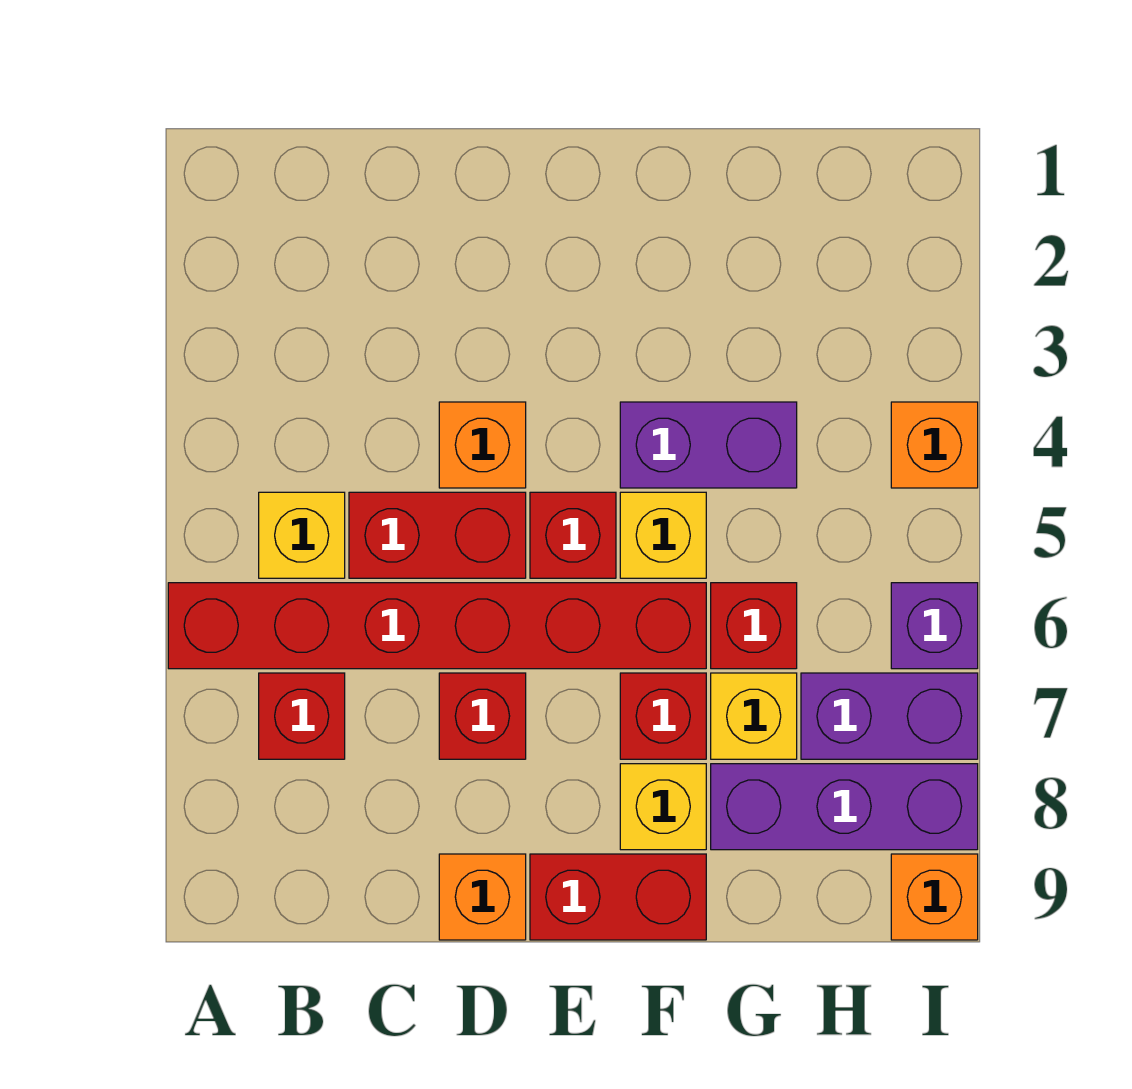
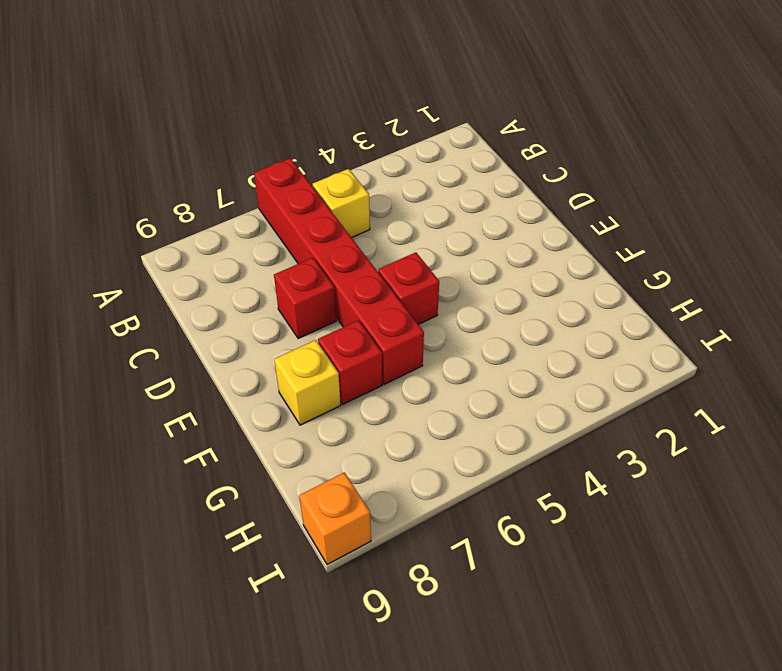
none -> red brick B7 level 1
none -> red brick C5:D5 level 1
none -> orange brick D4 level 1

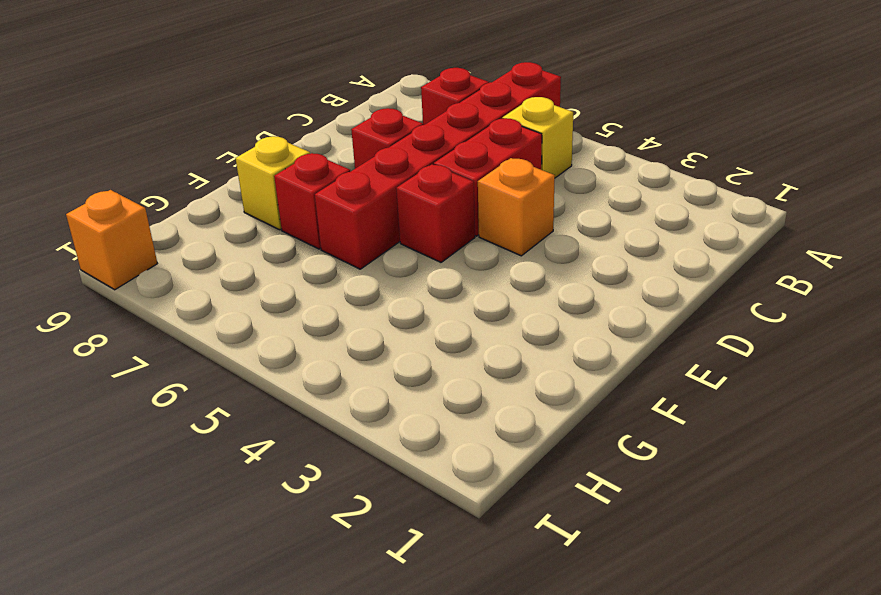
none -> orange brick D9 level 1
none -> red brick E9:F9 level 1
none -> purple brick F4:G4 level 1

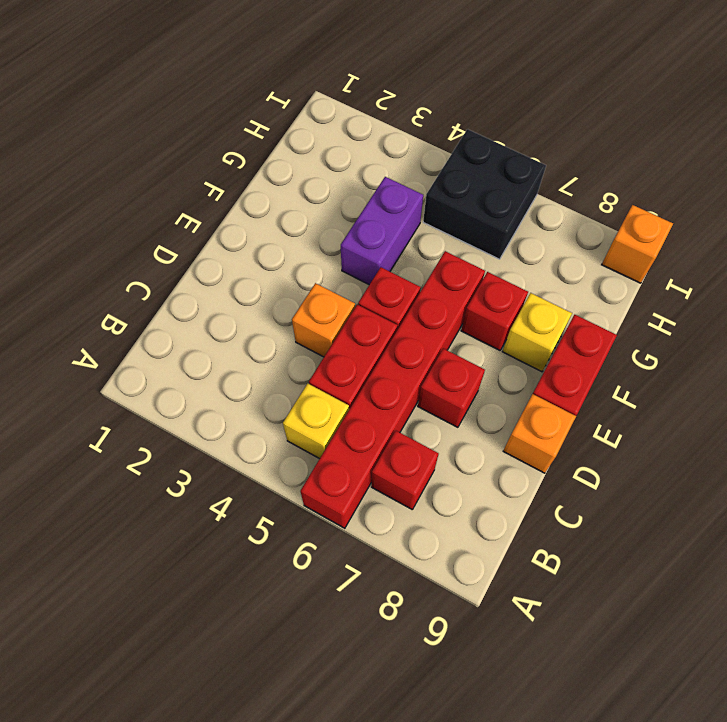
black brick H5:I6 level 1 -> purple brick I6 level 1
none -> yellow brick F5 level 1
none -> red brick G6 level 1
none -> yellow brick G7 level 1

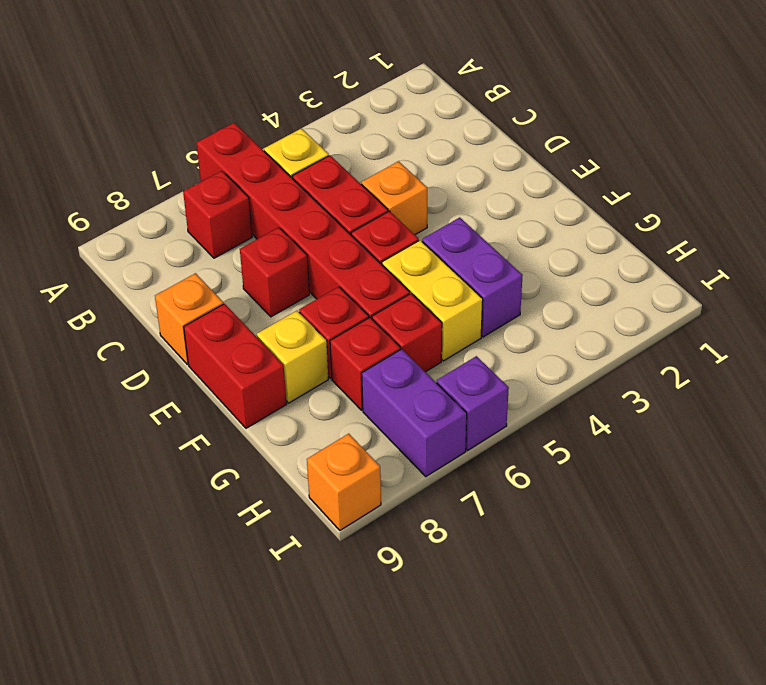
yellow brick F5:G5 level 1 -> yellow brick F5 level 1
red brick G7 level 1 -> yellow brick G7 level 1
none -> purple brick G8:I8 level 1
none -> orange brick I4 level 1

